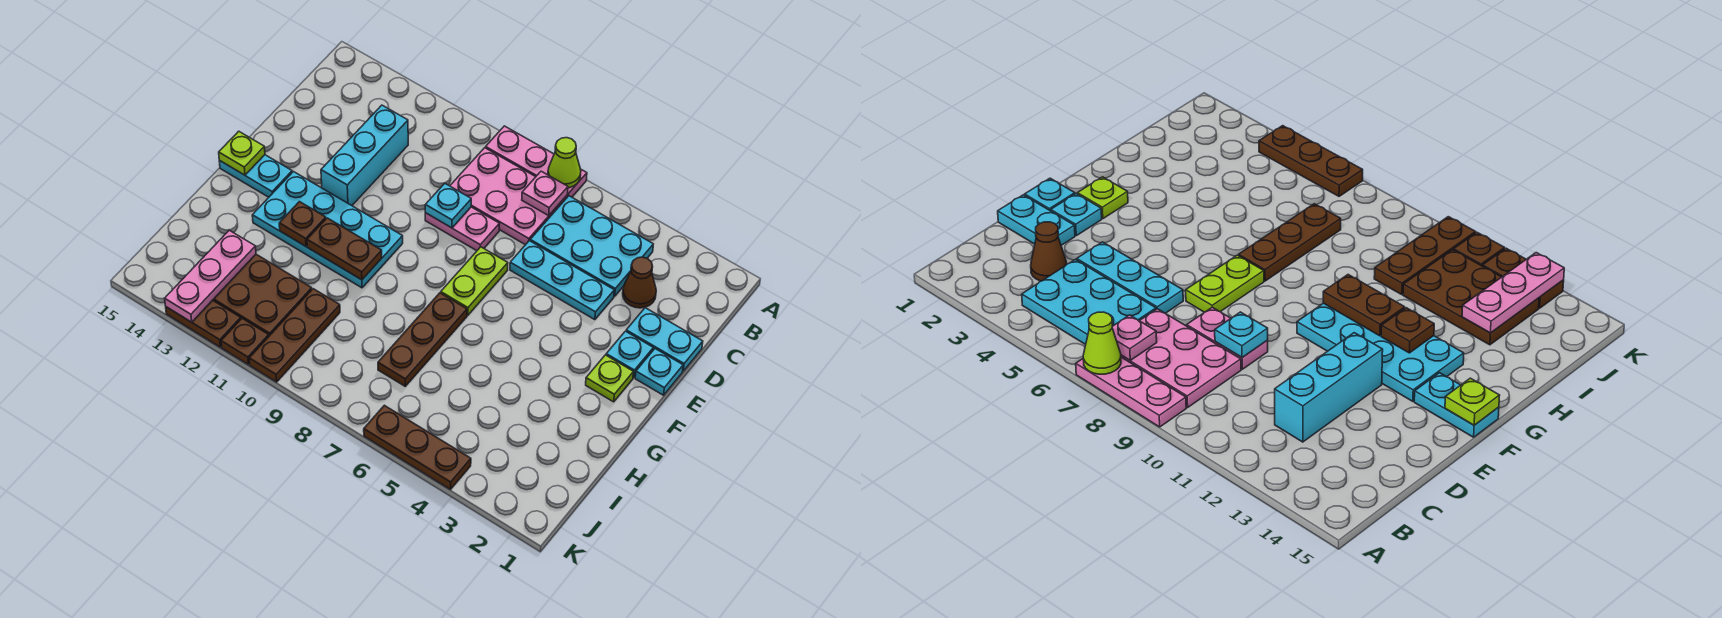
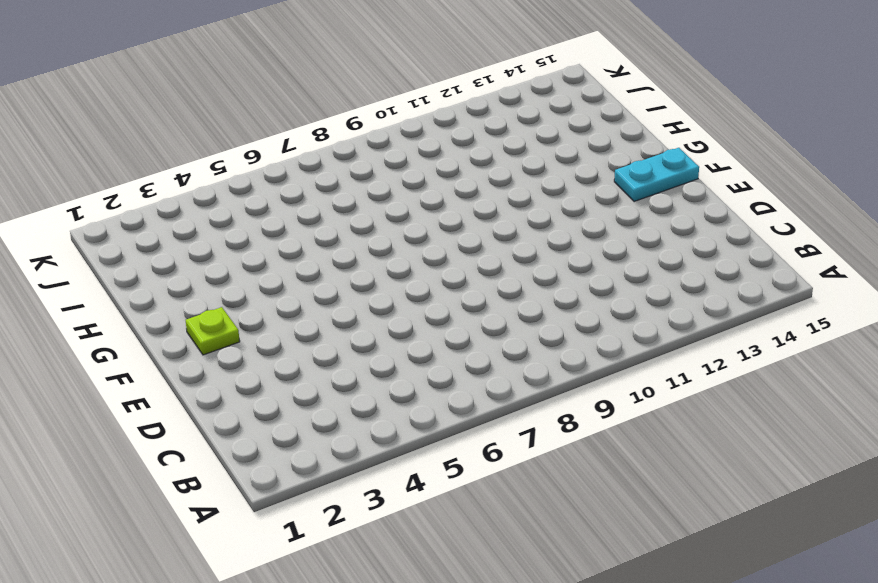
none -> pink plate A7:A9 level 1
none -> cyan plate B4:C6 level 1
none -> pink plate B7:C9 level 1

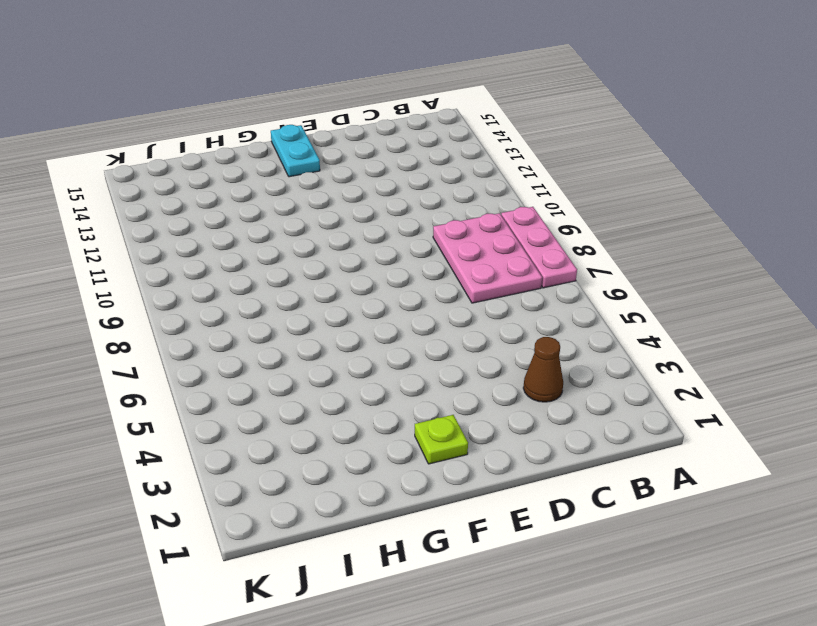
none -> cyan plate B4:C6 level 1
none -> cyan brick C12:E12 level 1
none -> cyan plate D1:D2 level 1

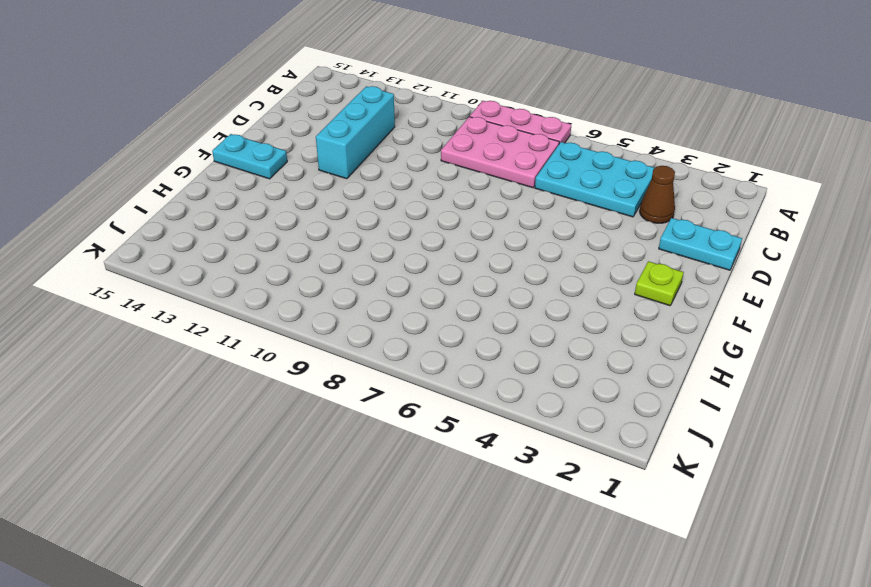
none -> cyan plate D4:D6 level 1
none -> pink plate D8:D9 level 1
none -> cyan plate E1 level 1

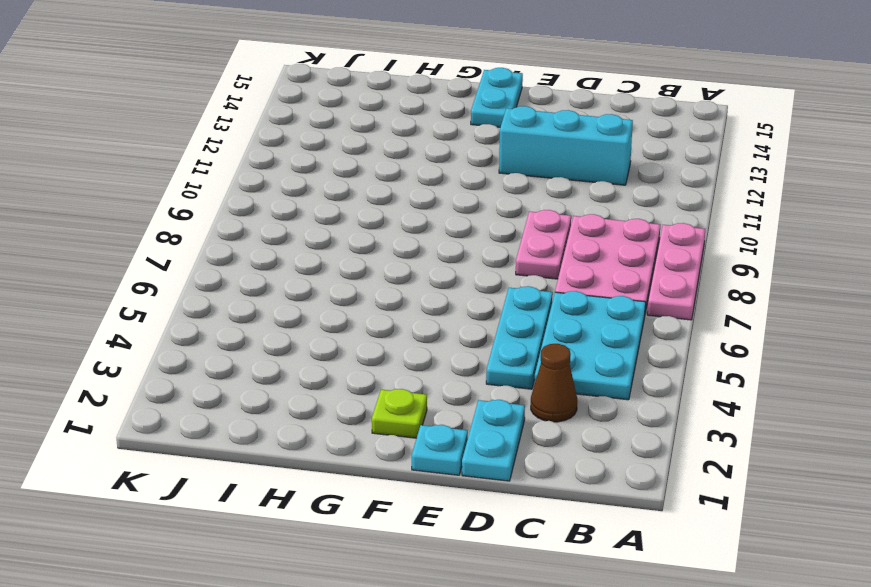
none -> cyan plate E2 level 1
none -> lime plate E7:F7 level 1
none -> cyan plate F10:G13 level 1

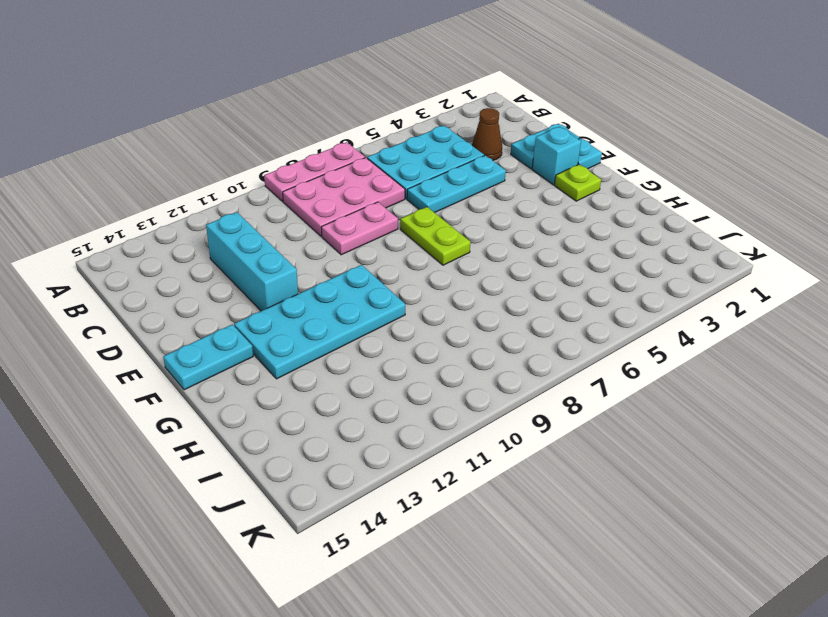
cyan brick E2 level 1 -> cyan plate E2 level 1
none -> brown plate G7:I7 level 1
none -> brown plate I10:K10 level 1
none -> brown plate I11:J13 level 1

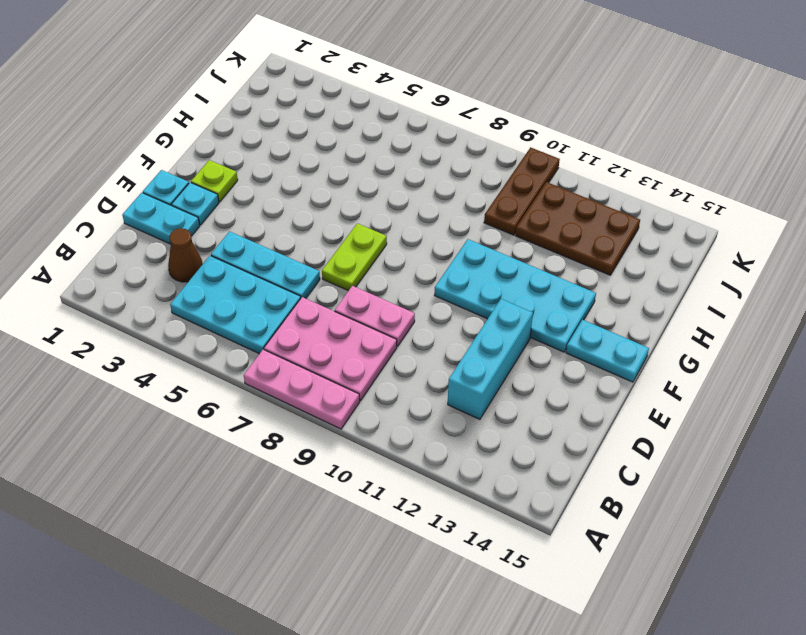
none -> brown plate G7:I7 level 1
none -> brown plate K4:K6 level 1
none -> brown plate K11 level 1

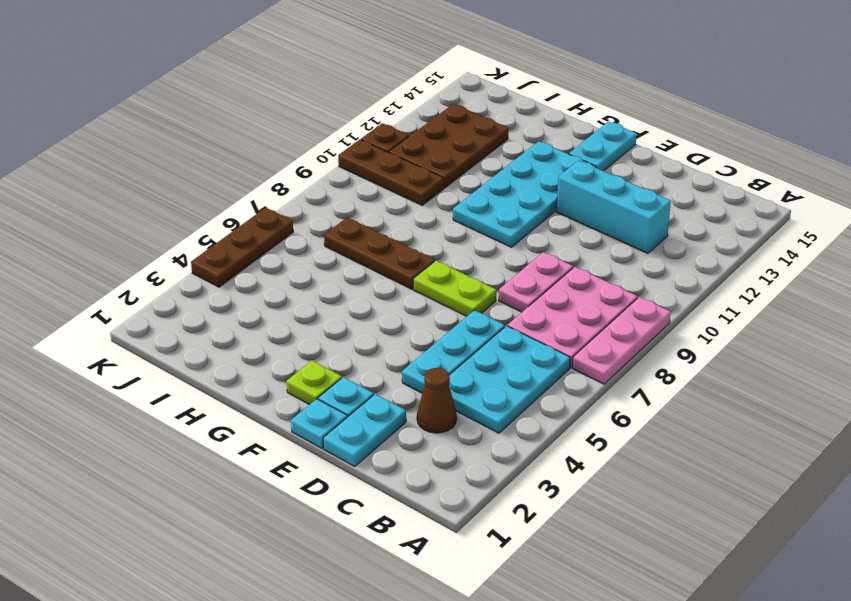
none -> brown plate K12:K13 level 1
none -> lime cone A7 level 2
none -> pink plate B7 level 2

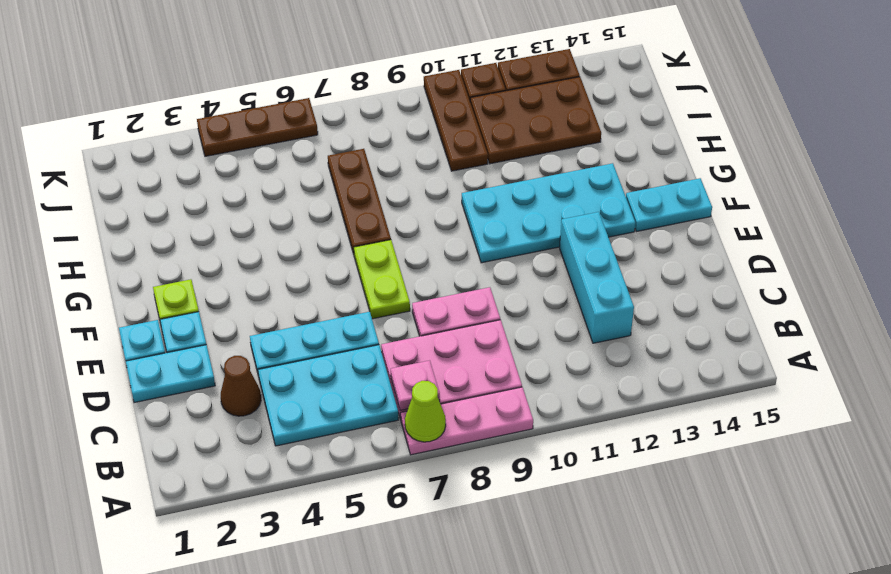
none -> cyan plate D9 level 2
none -> lime plate F15 level 2
none -> brown plate G10:G11 level 2

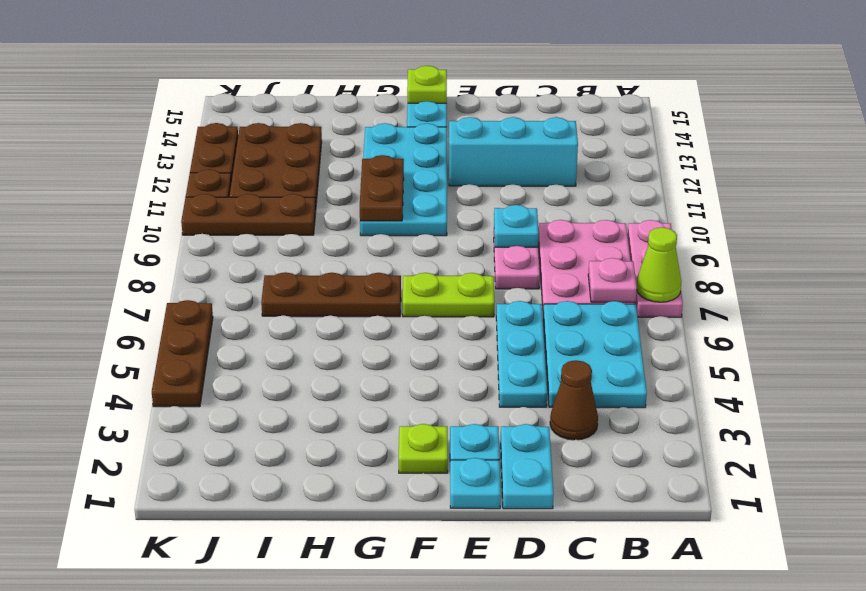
none -> brown plate G12 level 2
none -> pink plate I13:K13 level 2

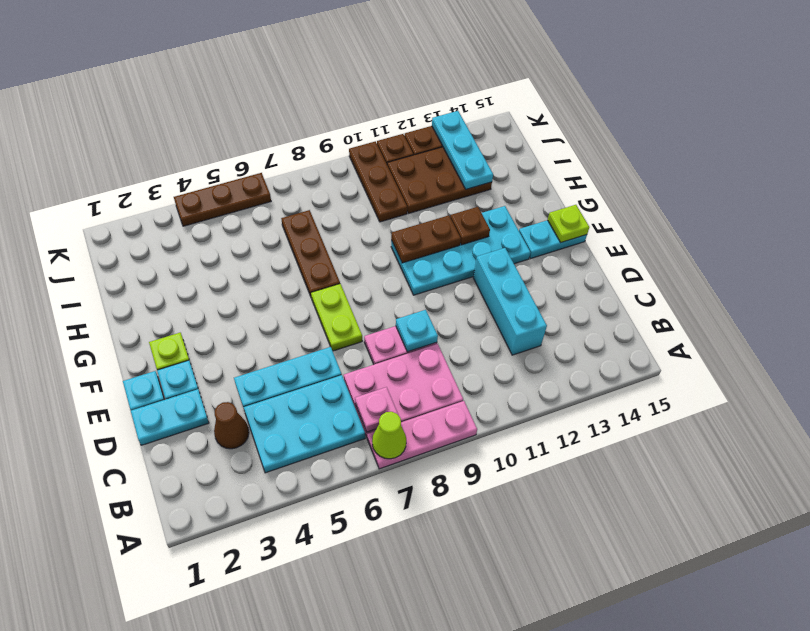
cyan plate I13:K13 level 2 -> pink plate I13:K13 level 2

